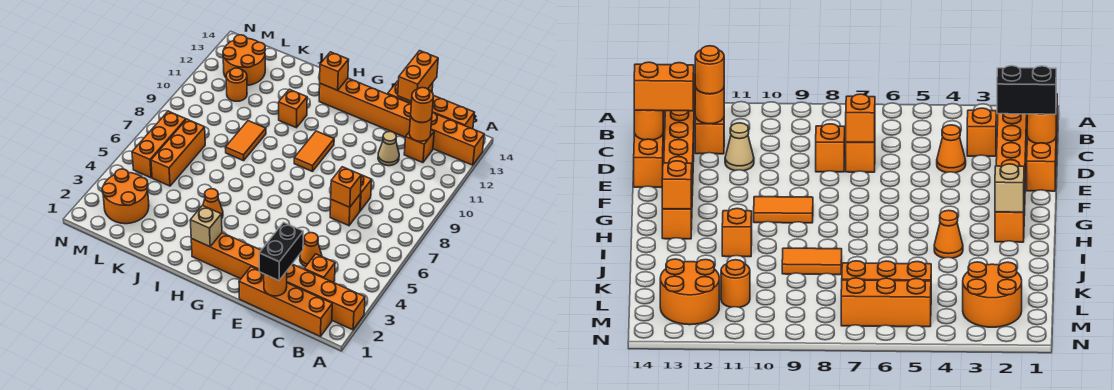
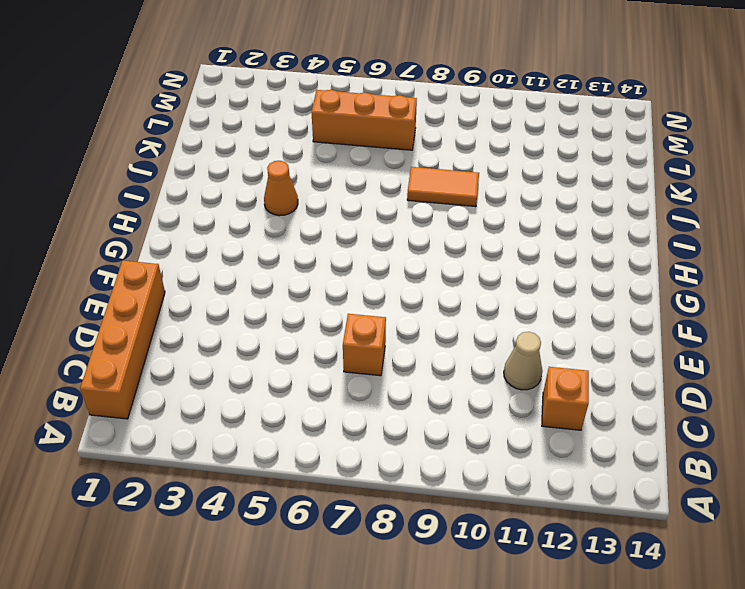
none -> orange brick A2:H2 level 1
none -> orange brick A13:H13 level 1
none -> orange brick B14:E14 level 1

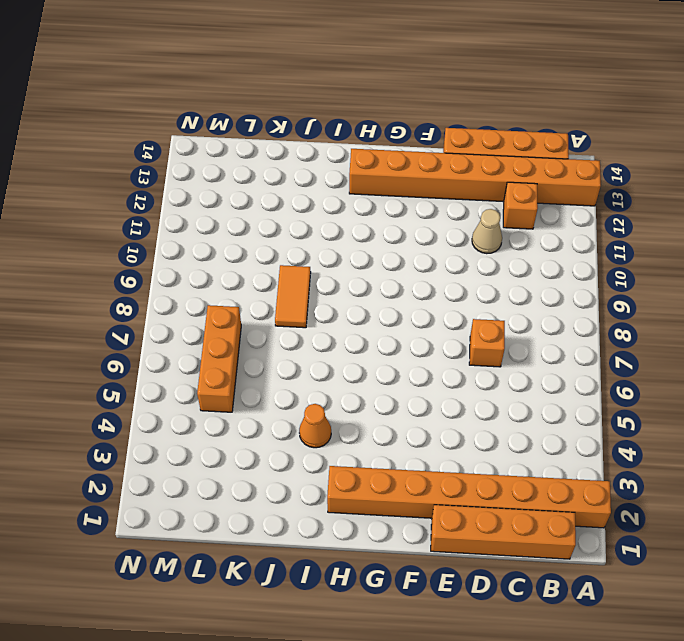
none -> orange brick C3 level 1
none -> orange cone D4 level 1
none -> orange brick D8 level 1

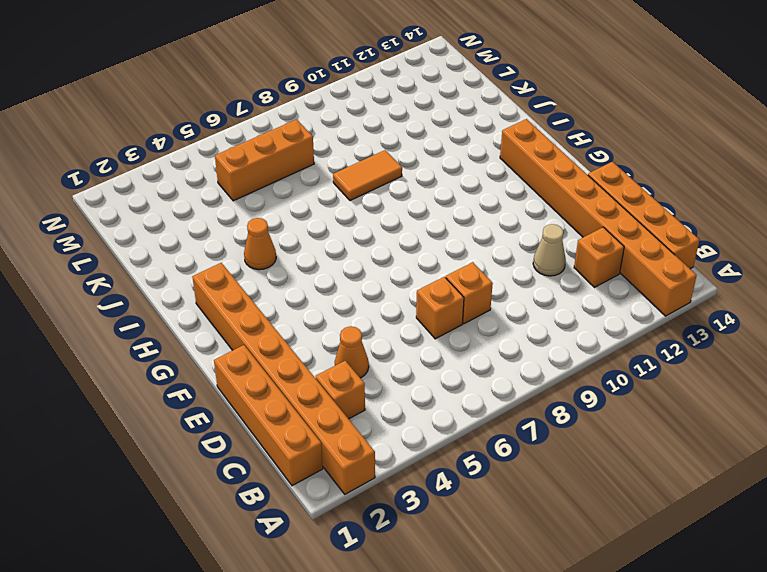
none -> orange tile G9:G10 level 1
none -> orange brick I11 level 1
none -> orange round brick L2:M3 level 1

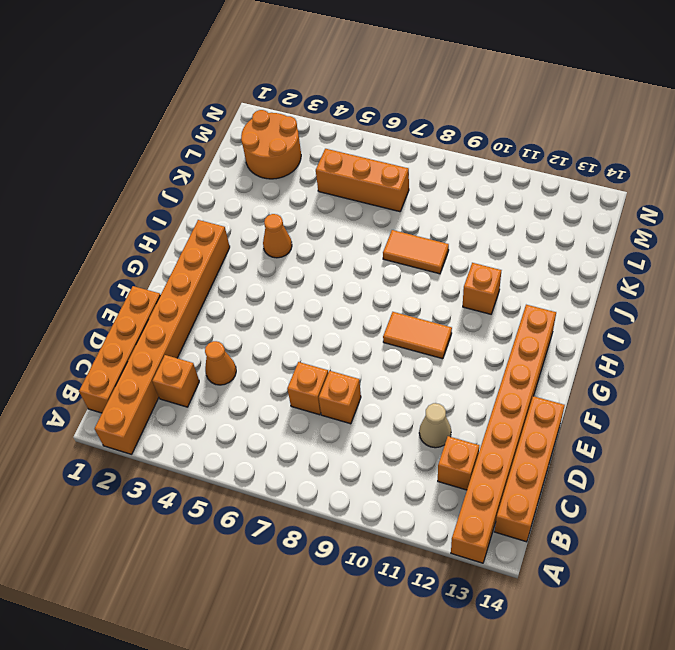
none -> orange round brick L11 level 1
none -> orange round brick L12:M13 level 1
none -> orange brick M5:M7 level 1

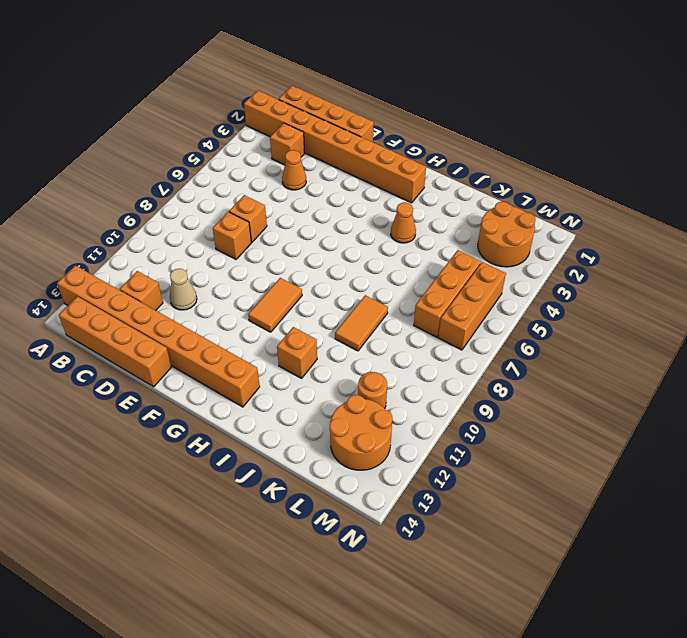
none -> orange round brick C12 level 2
none -> orange round brick D1 level 2
none -> orange brick D7 level 2

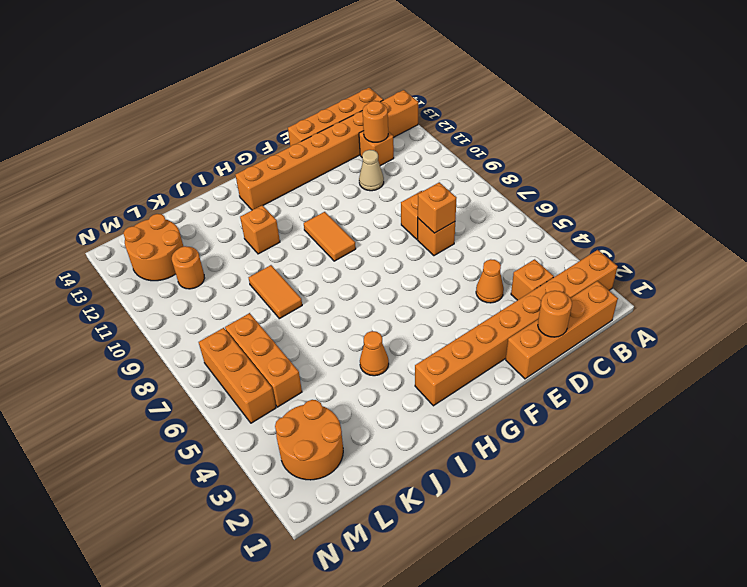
none -> orange round brick D14 level 2
none -> tan brick H2 level 2
none -> orange brick H13 level 2

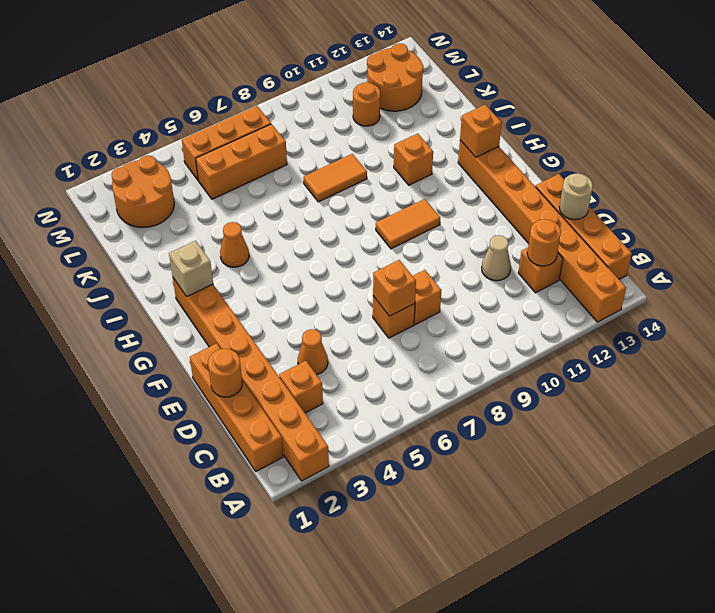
tan round brick D14 level 2 -> orange round brick D14 level 2
none -> orange round brick C12 level 3
none -> black brick D1:D2 level 3
none -> orange brick D13:D14 level 3

